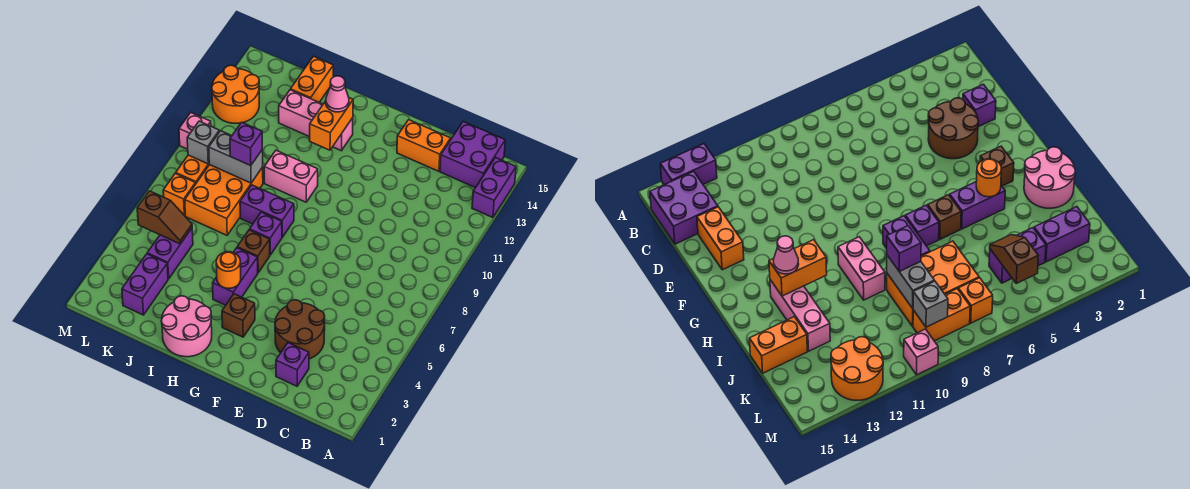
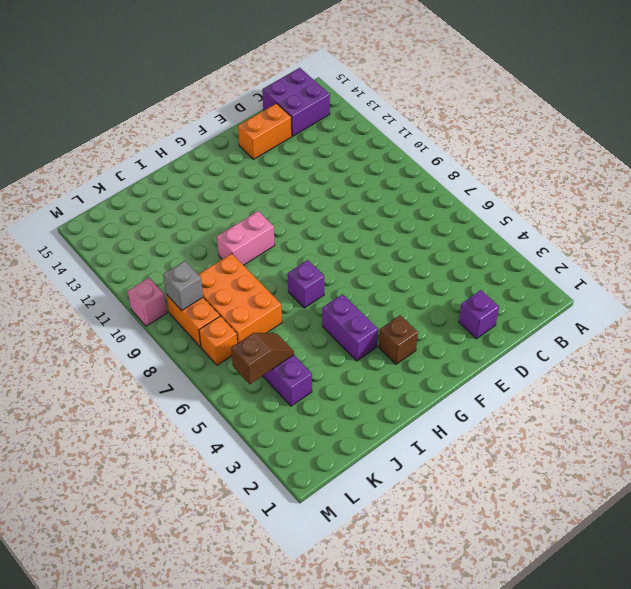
none -> purple brick A13:A14 level 1
none -> brown round brick D3:E4 level 1
none -> pink round brick H1:I2 level 1

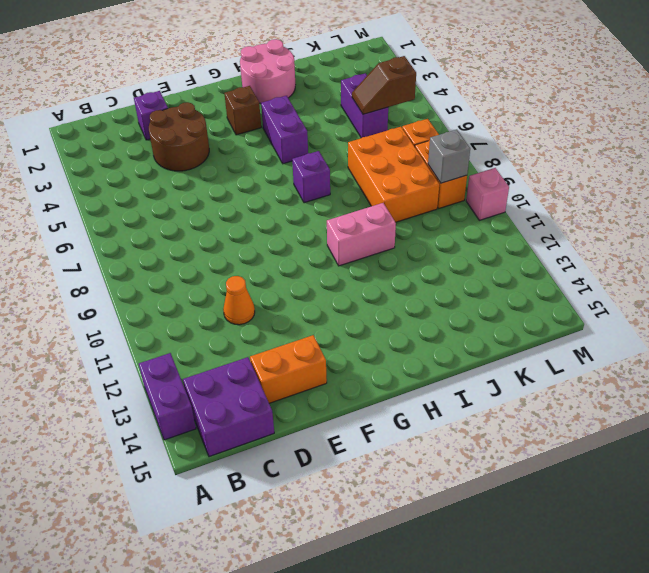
orange cone D11 level 1 -> none
none -> brown brick H6 level 1
none -> purple brick H8:I8 level 1
none -> pink brick H13:J13 level 1

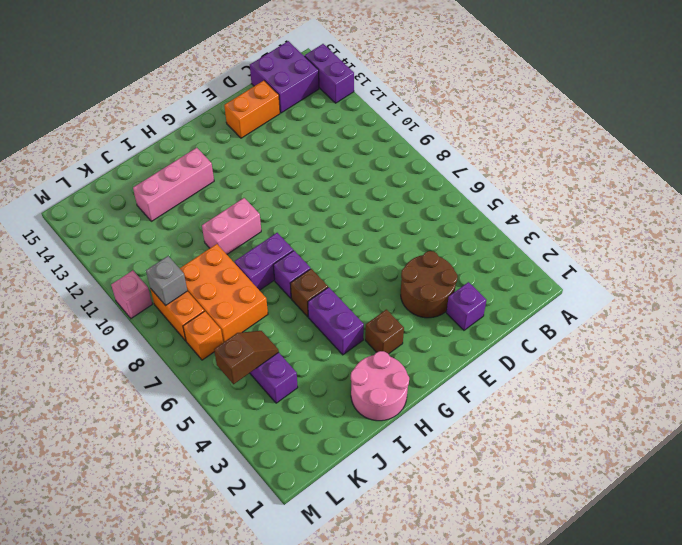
none -> orange brick J14:J15 level 1
none -> purple brick K2:K3 level 1
none -> orange round brick L12:M13 level 1

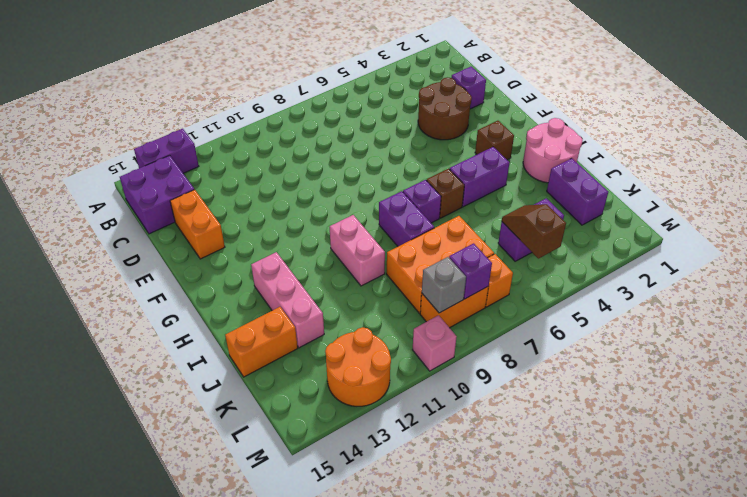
purple brick J2:K2 level 1 -> purple brick K2:K3 level 1
purple brick L8 level 2 -> purple brick J9 level 3
none -> orange round brick H4 level 2
none -> orange brick H12:H13 level 2
none -> grey brick J9:K9 level 2

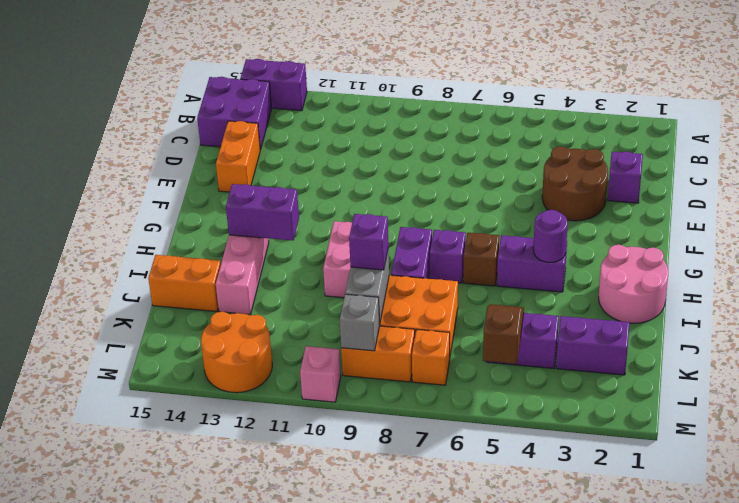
purple round brick H4 level 2 -> orange round brick H4 level 2
purple brick H12:H13 level 2 -> orange brick H12:H13 level 2
none -> brown brick G3 level 1
none -> pink cone H13 level 3

